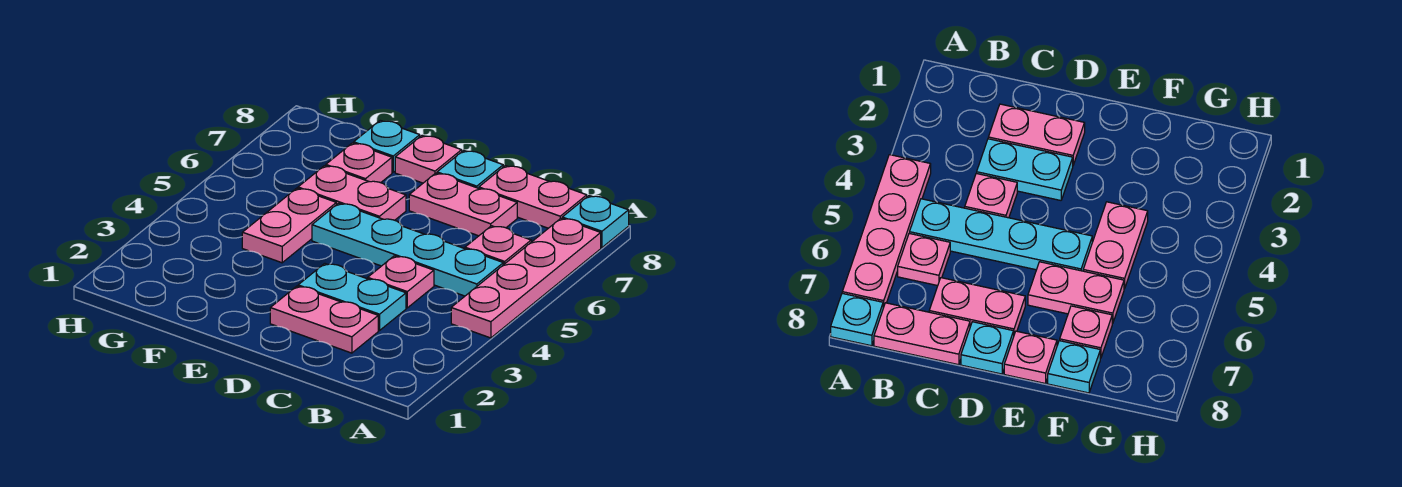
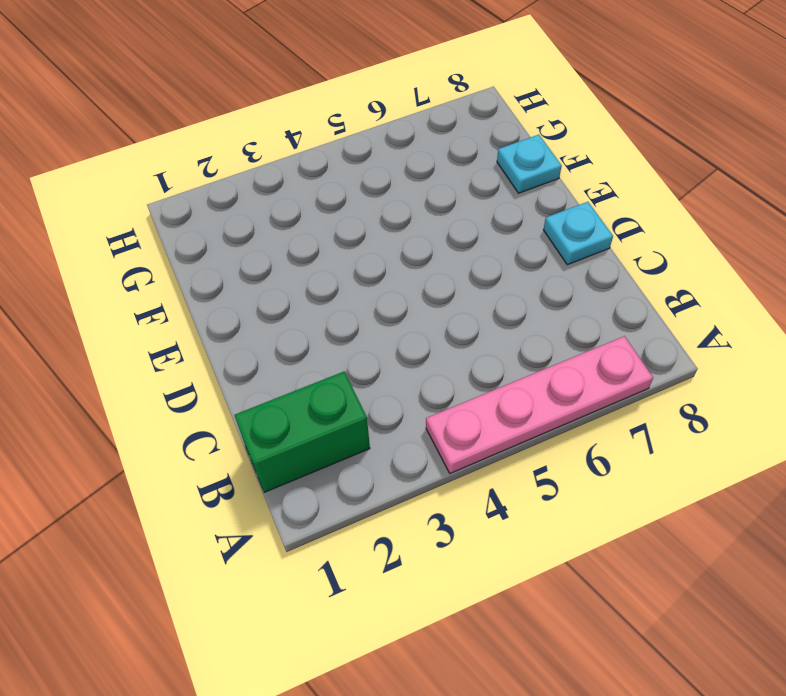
green brick B1:B2 level 1 -> none
none -> cyan plate A8 level 1
none -> cyan plate B5:E5 level 1
none -> pink plate B6 level 1

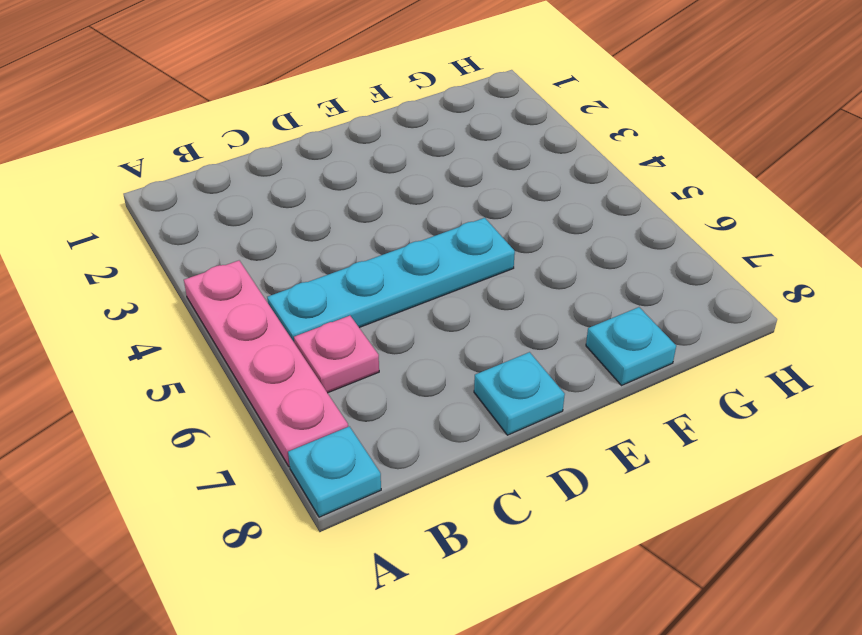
none -> pink plate B8:C8 level 1
none -> pink plate C2:D2 level 1
none -> cyan plate C3:D3 level 1

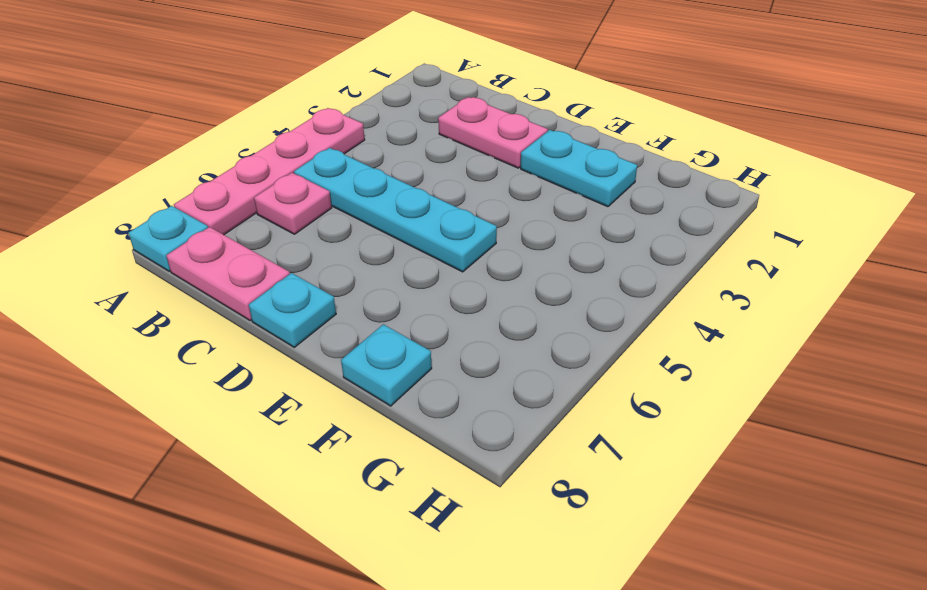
cyan plate E2:F2 level 1 -> cyan plate C3:D3 level 1
none -> pink plate C4 level 1
none -> pink plate C7:D7 level 1
none -> pink plate E6:F6 level 1

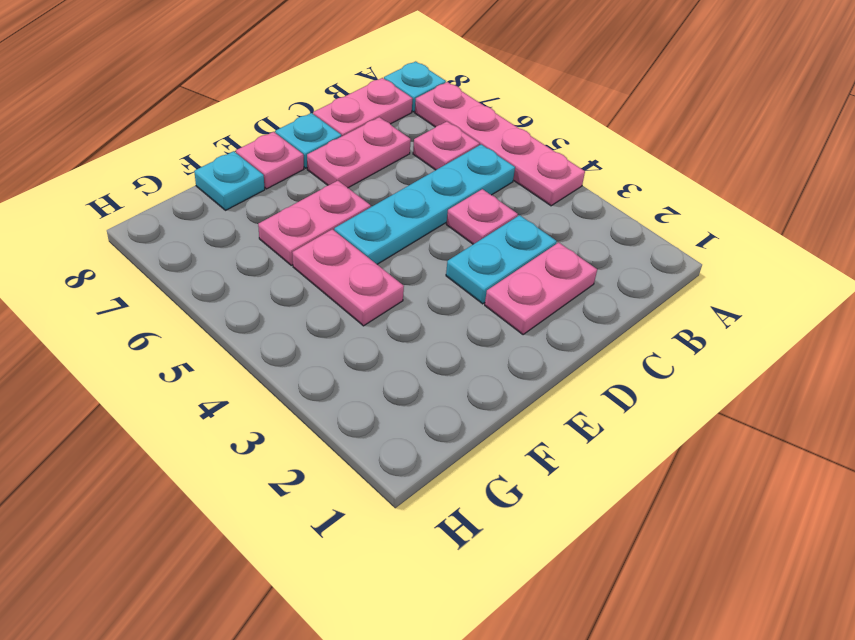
none -> pink plate F7 level 1

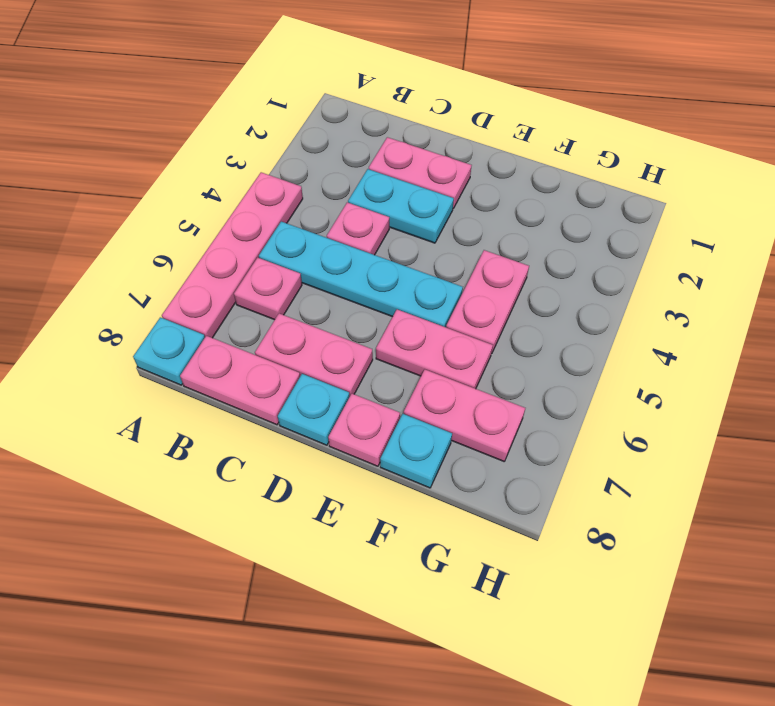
pink plate F7:G7 level 1 -> pink plate F7 level 1

